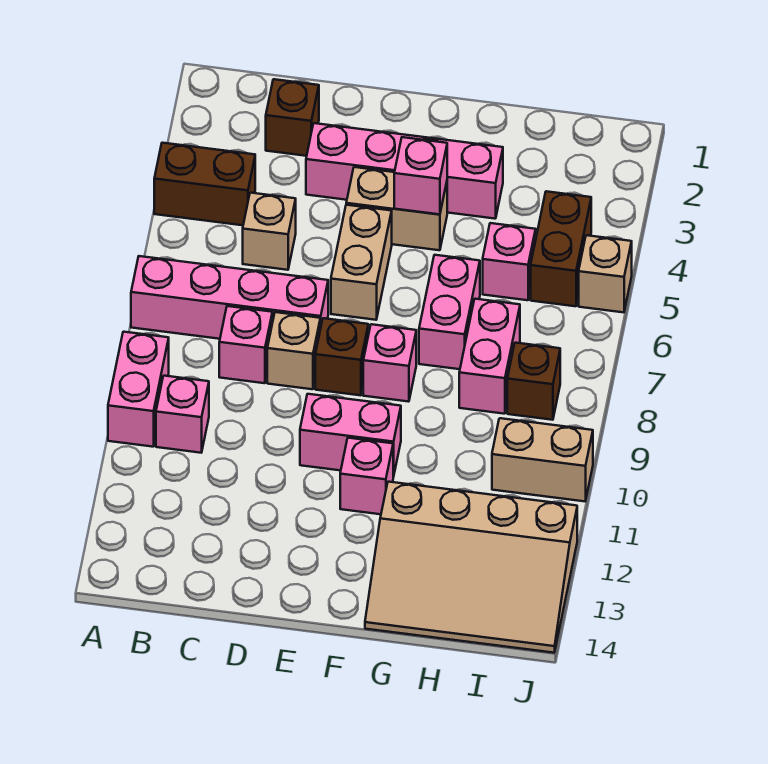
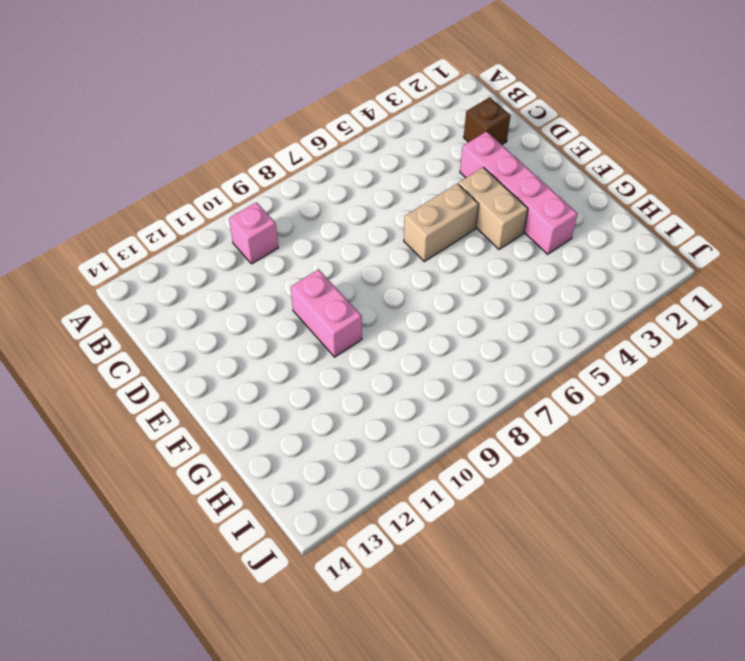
none -> brown brick A4:B4 level 1
none -> pink brick A7:D7 level 1
none -> pink brick A9:A10 level 1

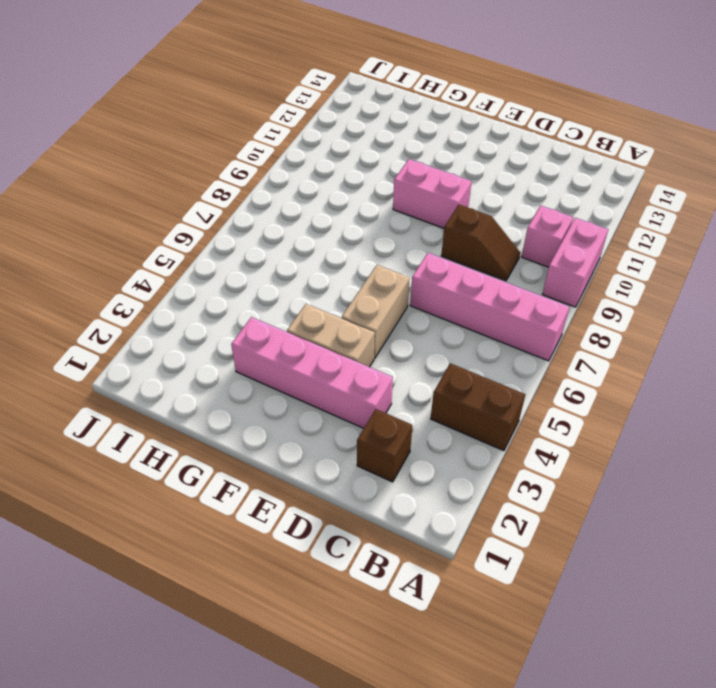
brown slope C9:D9 level 1 top D -> none
none -> tan brick C5 level 1
none -> pink brick C8 level 1
none -> tan brick D8 level 1

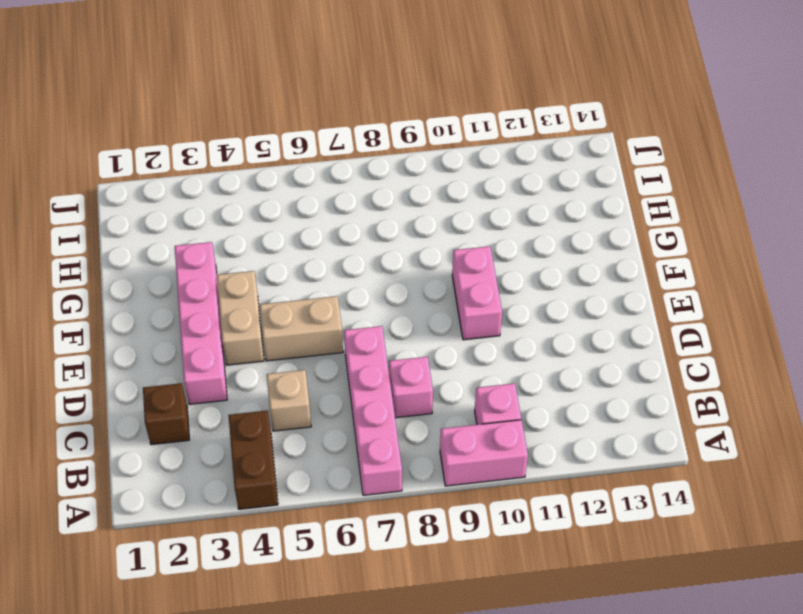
none -> tan brick D8 level 1
none -> brown brick E8 level 1
none -> pink brick F8 level 1

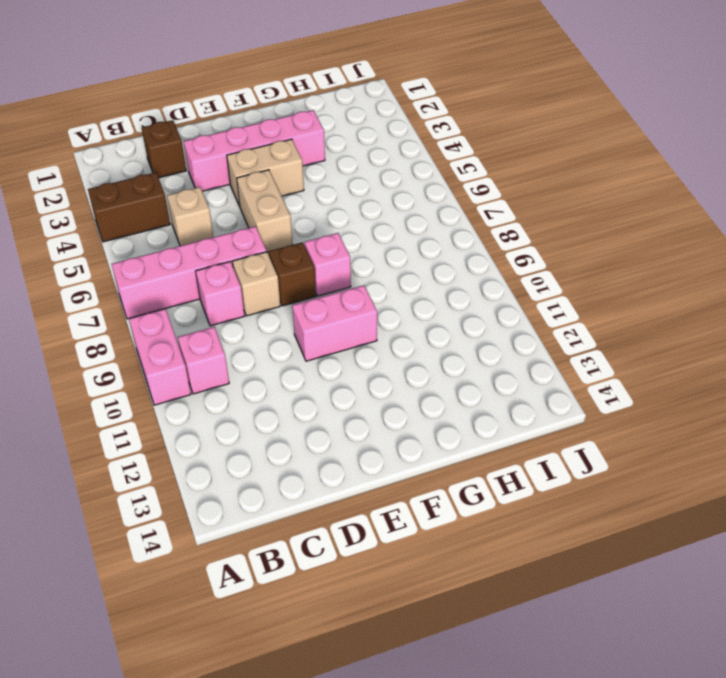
none -> pink brick F11 level 1
none -> pink brick G6:G7 level 1
none -> tan slope G12:J14 level 1 top 12

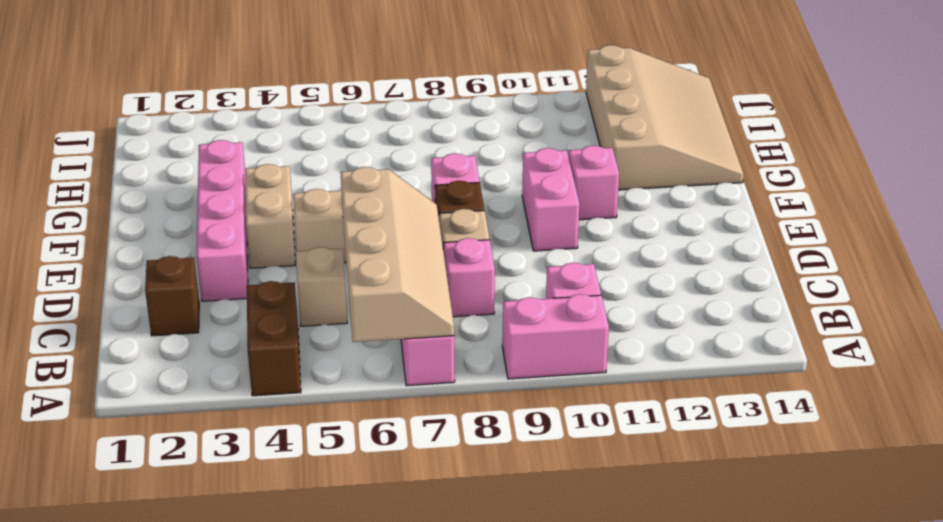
tan slope A6:D7 level 2 top 6 -> none
none -> pink brick G6:G7 level 1
none -> pink brick H5 level 1
none -> pink brick H7:H8 level 1

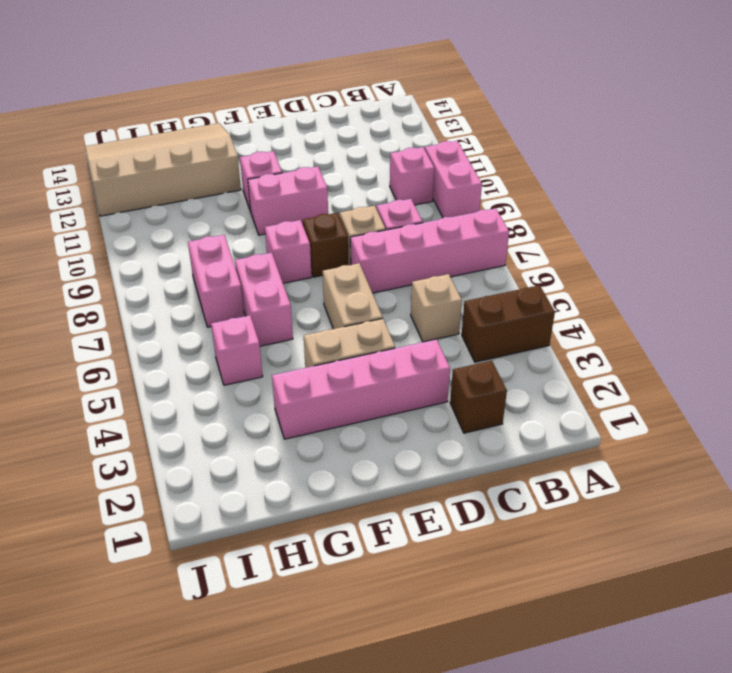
none -> brown brick I4:I5 level 1
none -> brown brick I8 level 1
none -> tan brick I10:J10 level 1

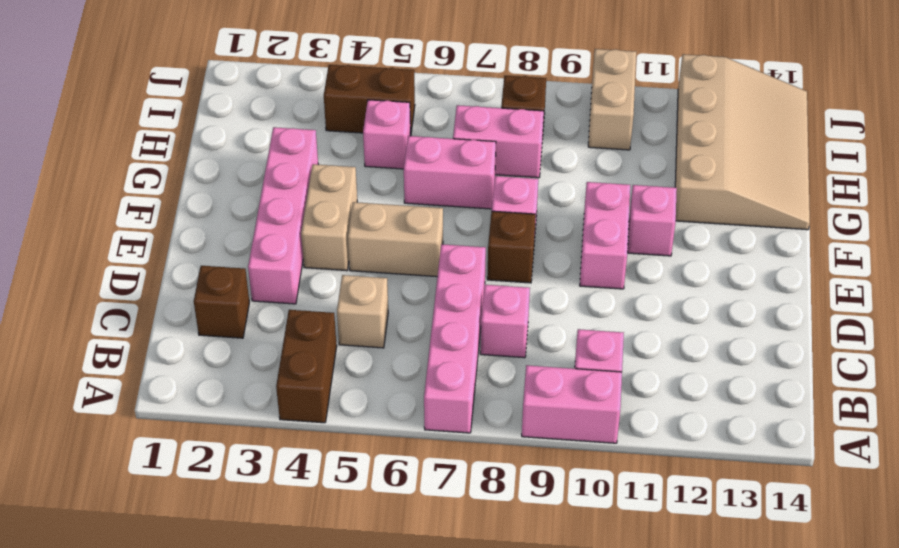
none -> tan brick D8 level 1
none -> tan brick J5 level 1
none -> pink brick F4 level 2

